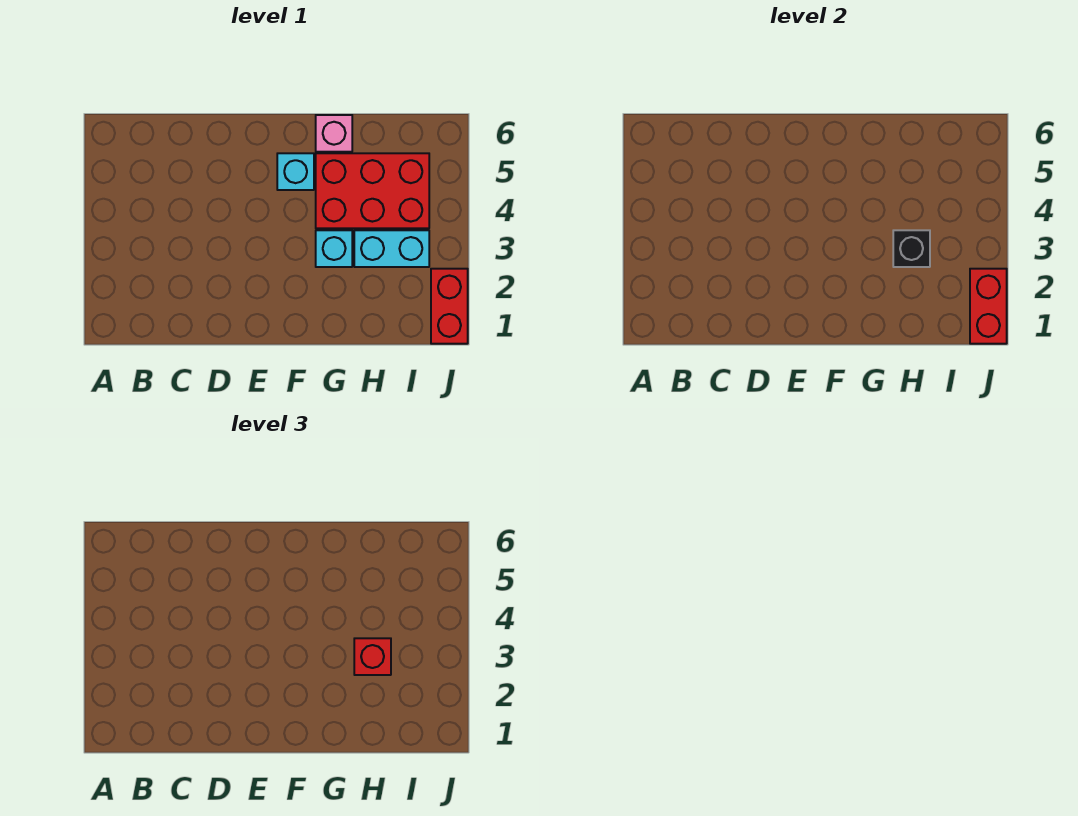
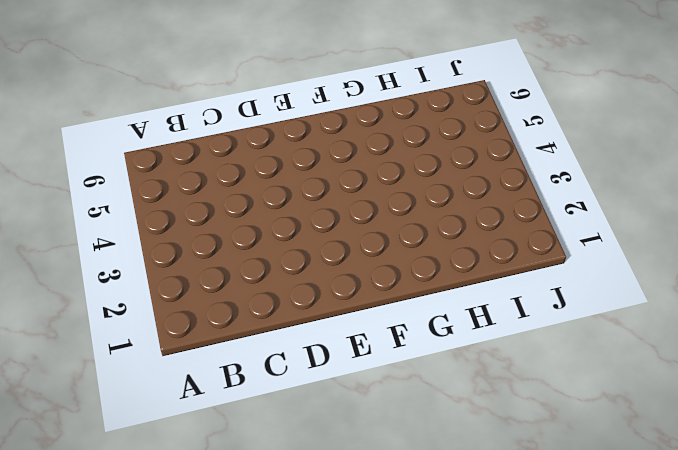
none -> cyan brick F5 level 1
none -> cyan brick G3 level 1

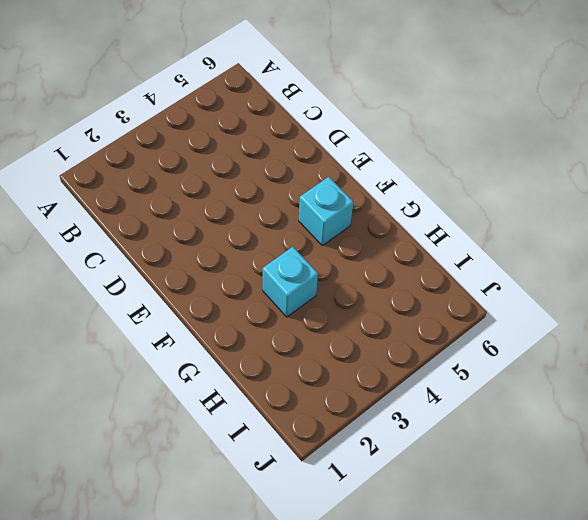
none -> red brick G4:I5 level 1
none -> pink brick G6 level 1

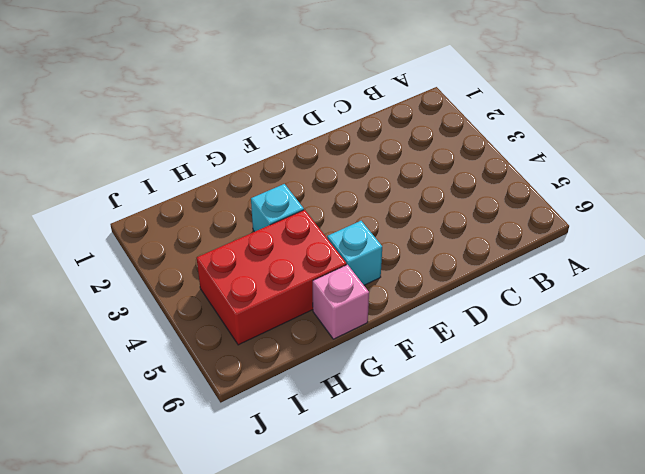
none -> cyan brick H3:I3 level 1
none -> red brick J1:J2 level 1

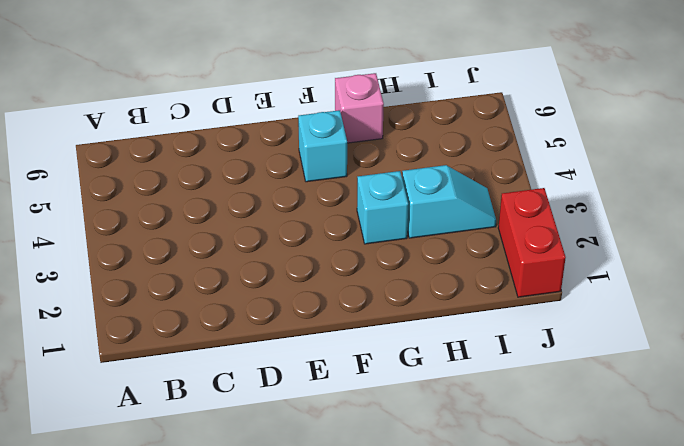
cyan slope H3:I3 level 1 top H -> cyan brick H3:I3 level 1
none -> red brick G4:I5 level 1
none -> black brick H3 level 2

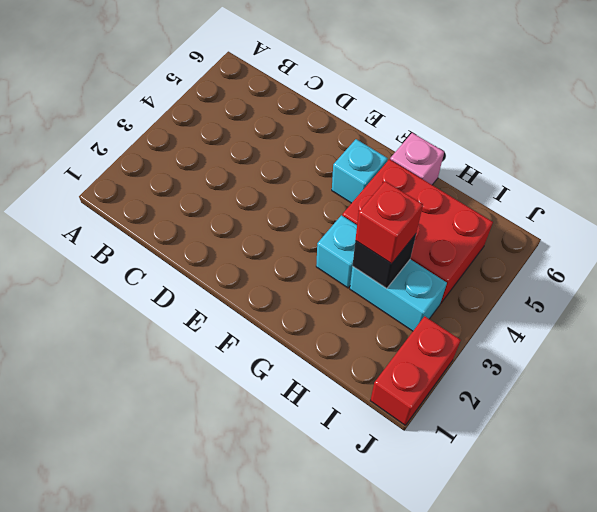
none -> red brick J1:J2 level 2

